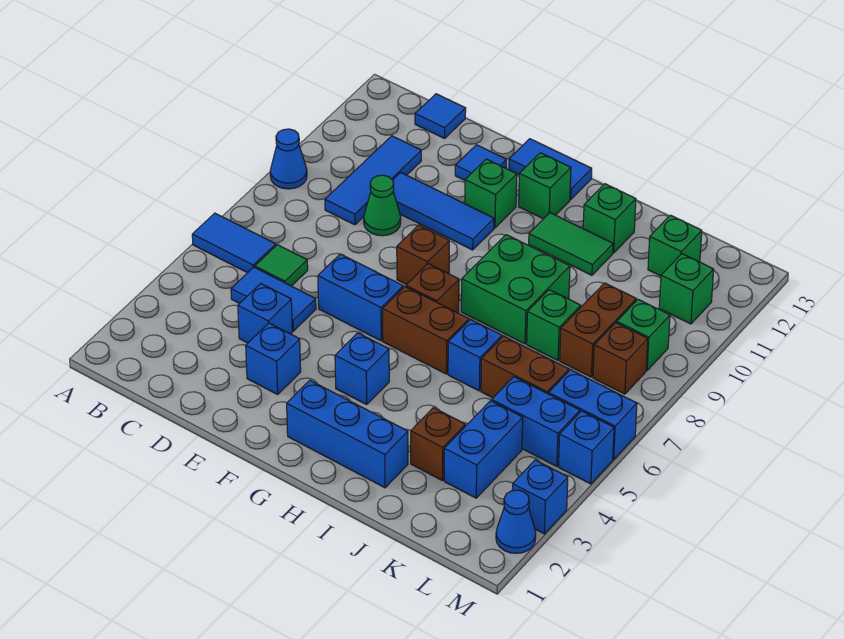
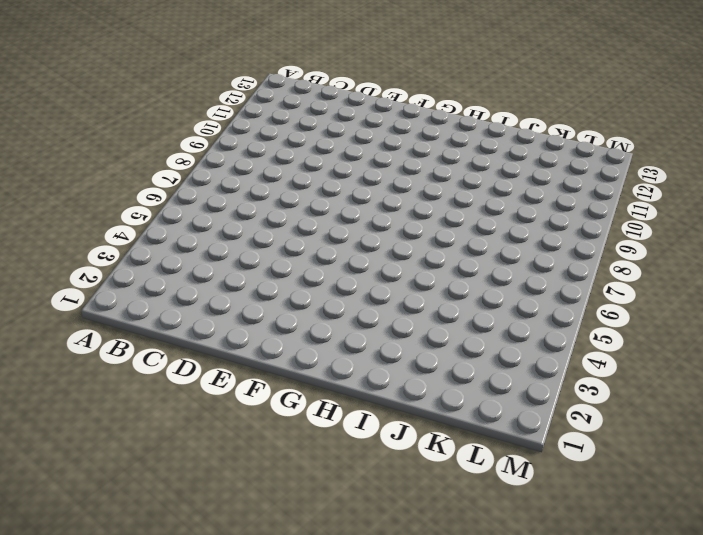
none -> blue tile A6:B6 level 1
none -> blue cone A9 level 1
none -> blue tile C5:D5 level 1
none -> green tile C6 level 1

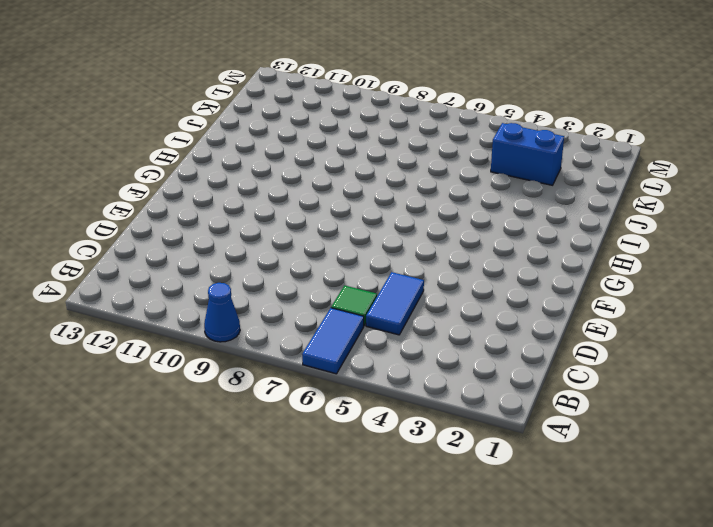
none -> blue tile C9:C11 level 1
none -> blue tile C13 level 1
none -> blue brick D4 level 1
none -> green cone D9 level 1

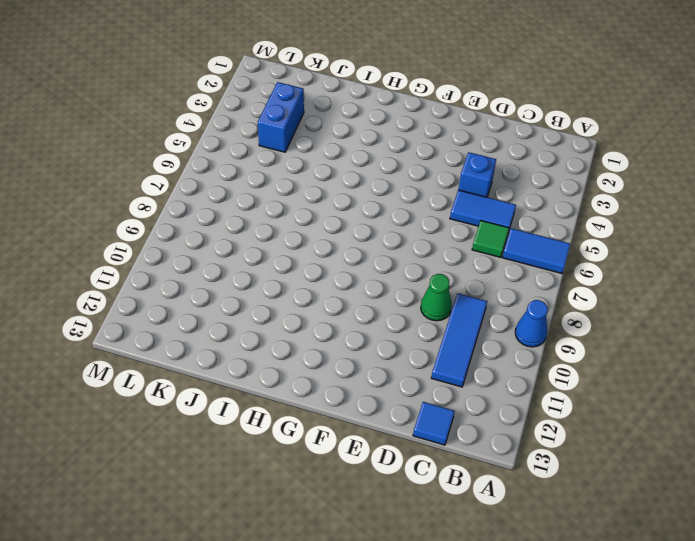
none -> blue tile D10:F10 level 1
none -> blue brick E3 level 1
none -> blue brick E6:F6 level 1
none -> blue tile E12 level 1

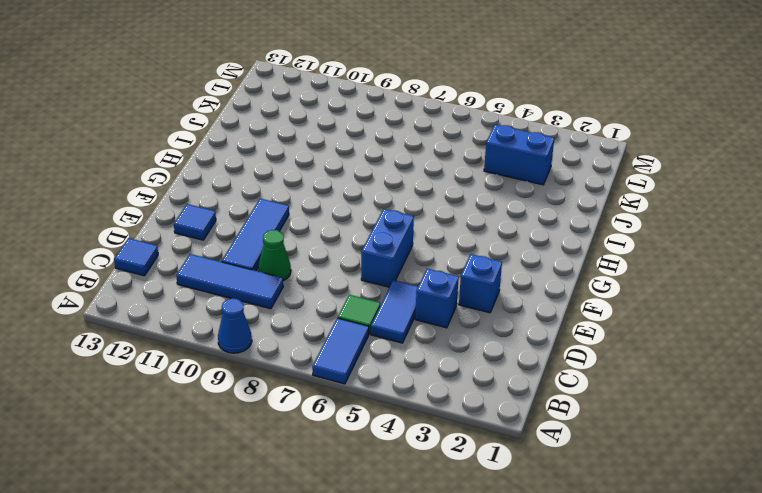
none -> brown brick F8 level 1
none -> green brick F11 level 1
none -> blue tile F13:G13 level 1
none -> blue brick G2:I2 level 1

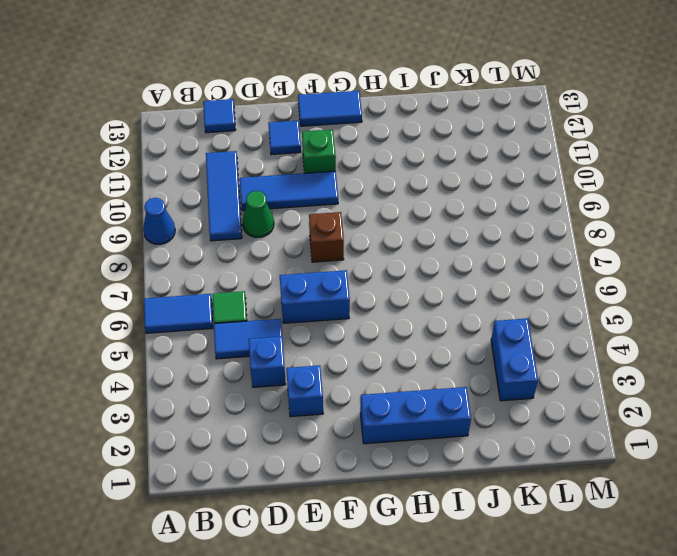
none -> blue brick G4 level 1
none -> brown brick G6:H6 level 1
none -> brown brick G7 level 1
none -> green brick G12 level 1

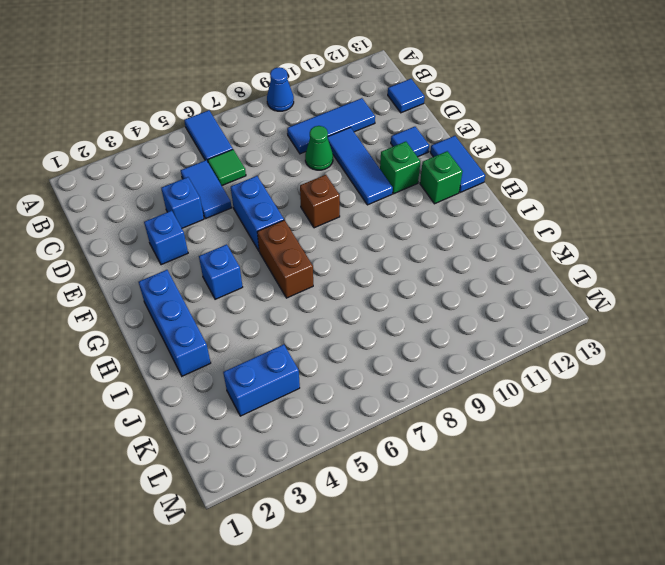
none -> brown brick G7 level 1
none -> green brick H8:I9 level 1
none -> green tile H11:I11 level 1
none -> blue brick I6 level 1

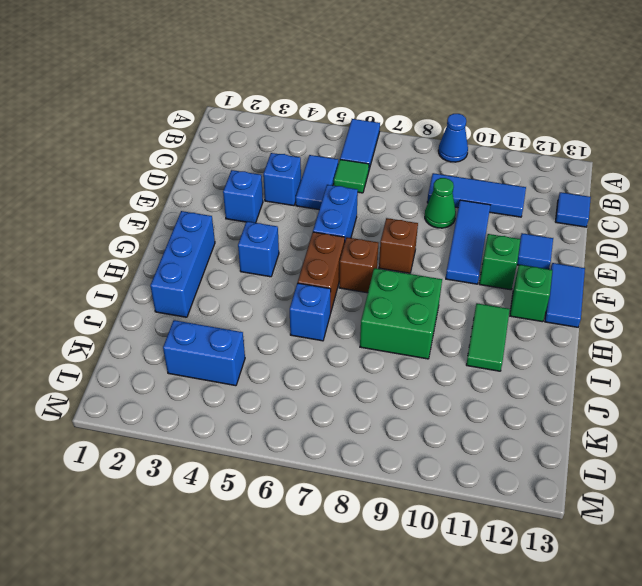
none -> green brick I12 level 1
none -> brown brick J3 level 1
none -> brown brick J6:K6 level 1
none -> green brick J8 level 1

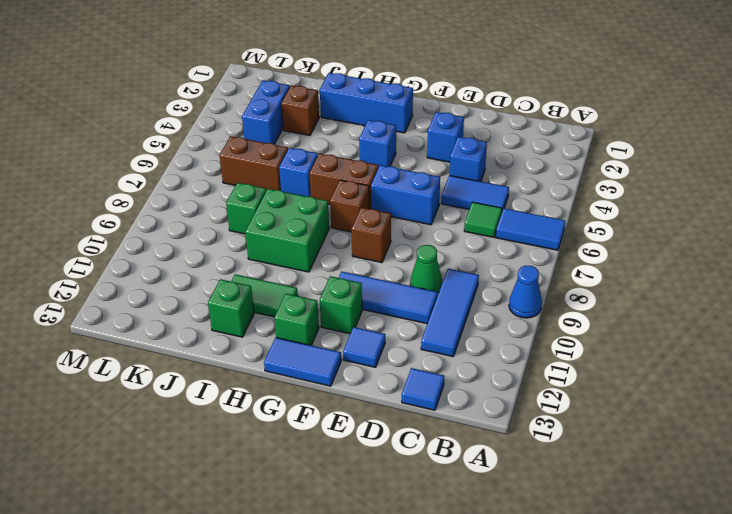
none -> blue brick K5:L5 level 1
none -> brown brick K8:K9 level 1
none -> green brick K12 level 1
none -> blue brick L6:M6 level 1

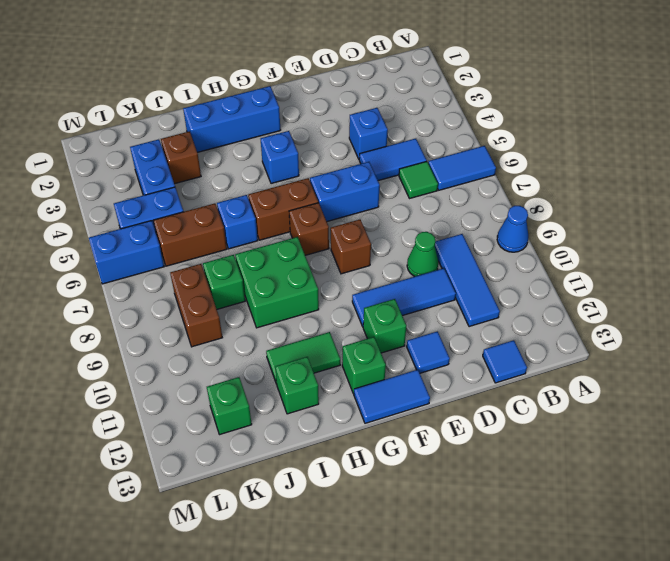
none -> blue brick E3 level 1
none -> brown brick L8 level 1
none -> green brick L9 level 1
none -> green brick L11 level 1

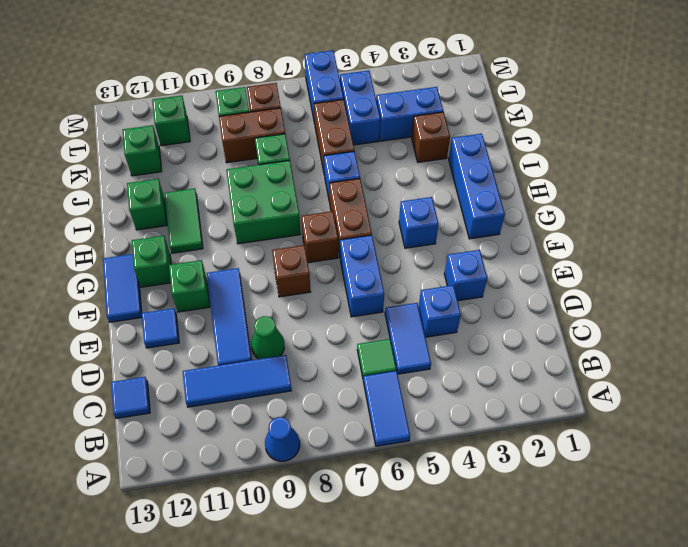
none -> blue cone M2 level 1
none -> blue brick M3 level 1
none -> blue brick M5 level 1

